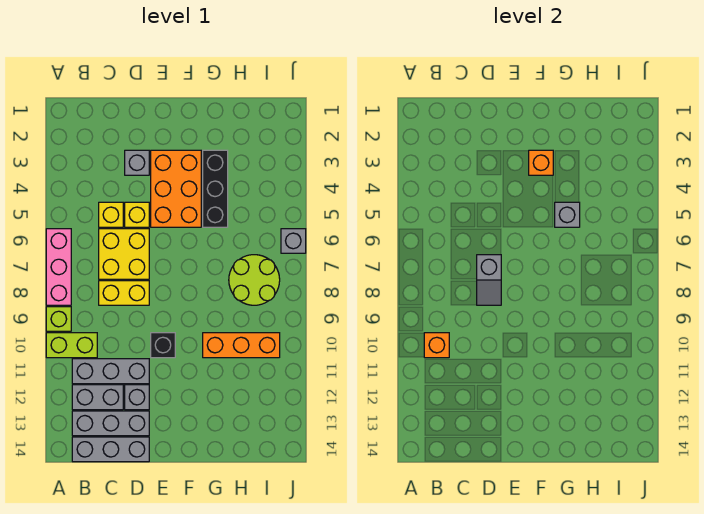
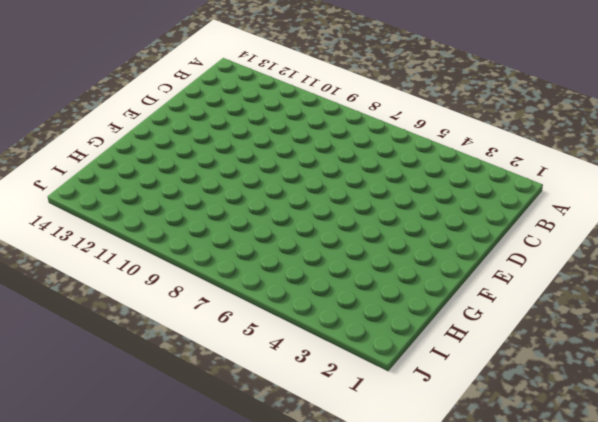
none -> pink brick A6:A8 level 1
none -> lime brick A9 level 1
none -> lime brick A10:B10 level 1

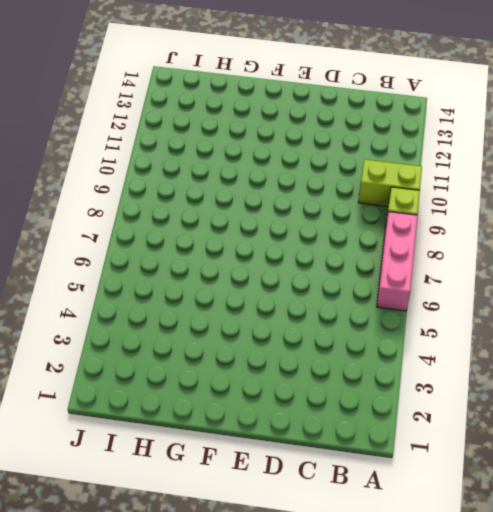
none -> grey brick B11:D11 level 1
none -> grey brick B12:C12 level 1
none -> grey brick B13:D13 level 1

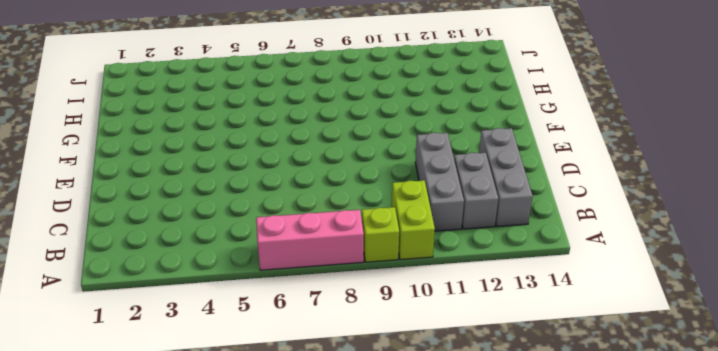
none -> grey brick B14:D14 level 1
none -> yellow brick C5 level 1
none -> yellow brick C6:D7 level 1

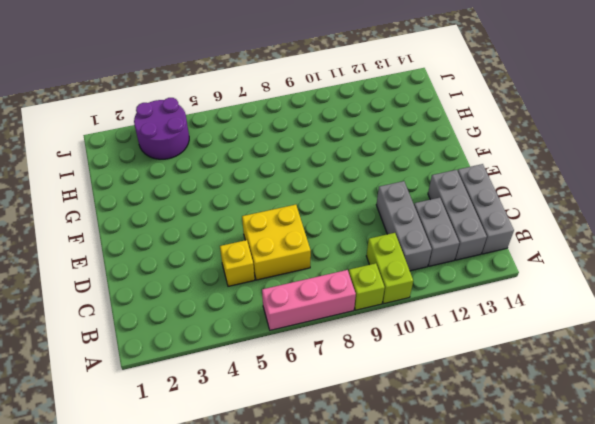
purple round brick I3:J4 level 1 -> none
none -> yellow brick C8:D8 level 1
none -> grey brick D3 level 1
none -> yellow brick D5 level 1

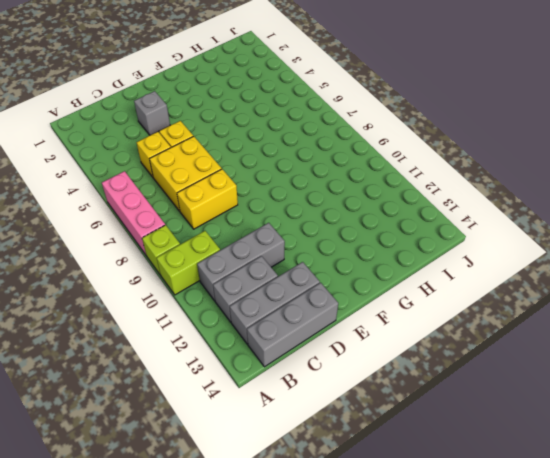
none -> grey brick D12 level 1
none -> orange brick E3:F5 level 1
none -> black brick E10 level 1

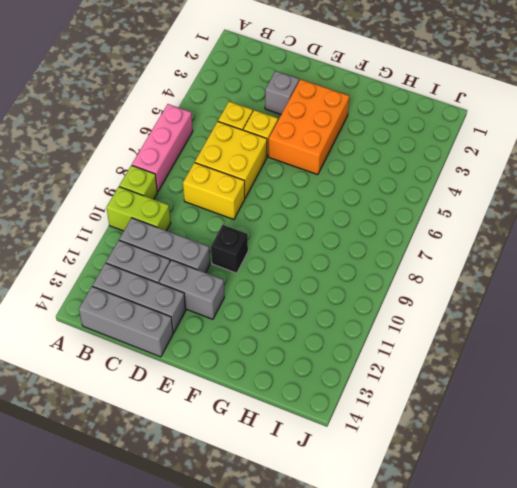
grey brick D12:E12 level 1 -> grey brick D12 level 1
none -> black brick G3:G5 level 1
none -> orange brick G10:I10 level 1
none -> lime round brick H7:I8 level 1

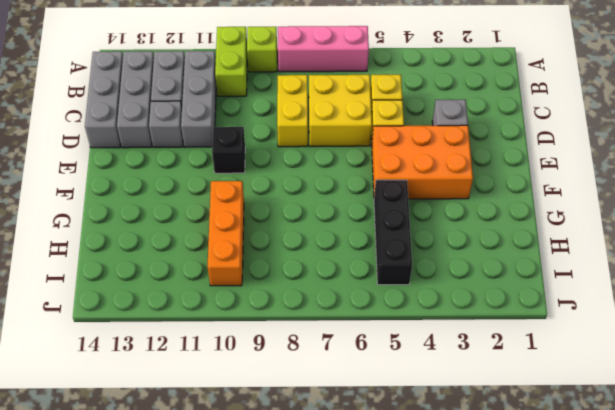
black brick G5:I5 level 1 -> black brick G3:G5 level 1
none -> lime round brick H7:I8 level 1
none -> grey brick J6 level 1
none -> orange brick B10 level 2

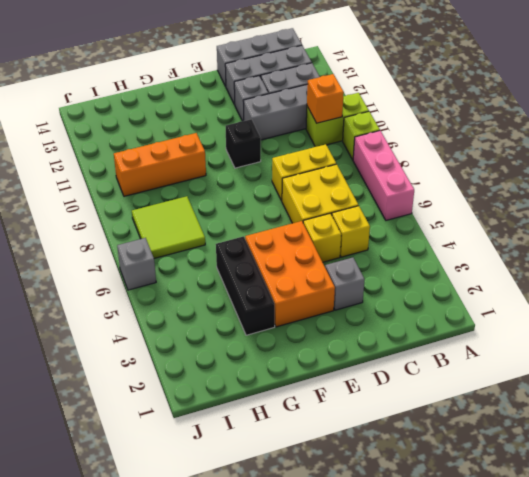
lime tile H7:I8 level 1 -> lime round brick H7:I8 level 1
none -> grey slope D7:D8 level 2 top 7
none -> orange brick F3 level 2
none -> grey brick G5 level 2

